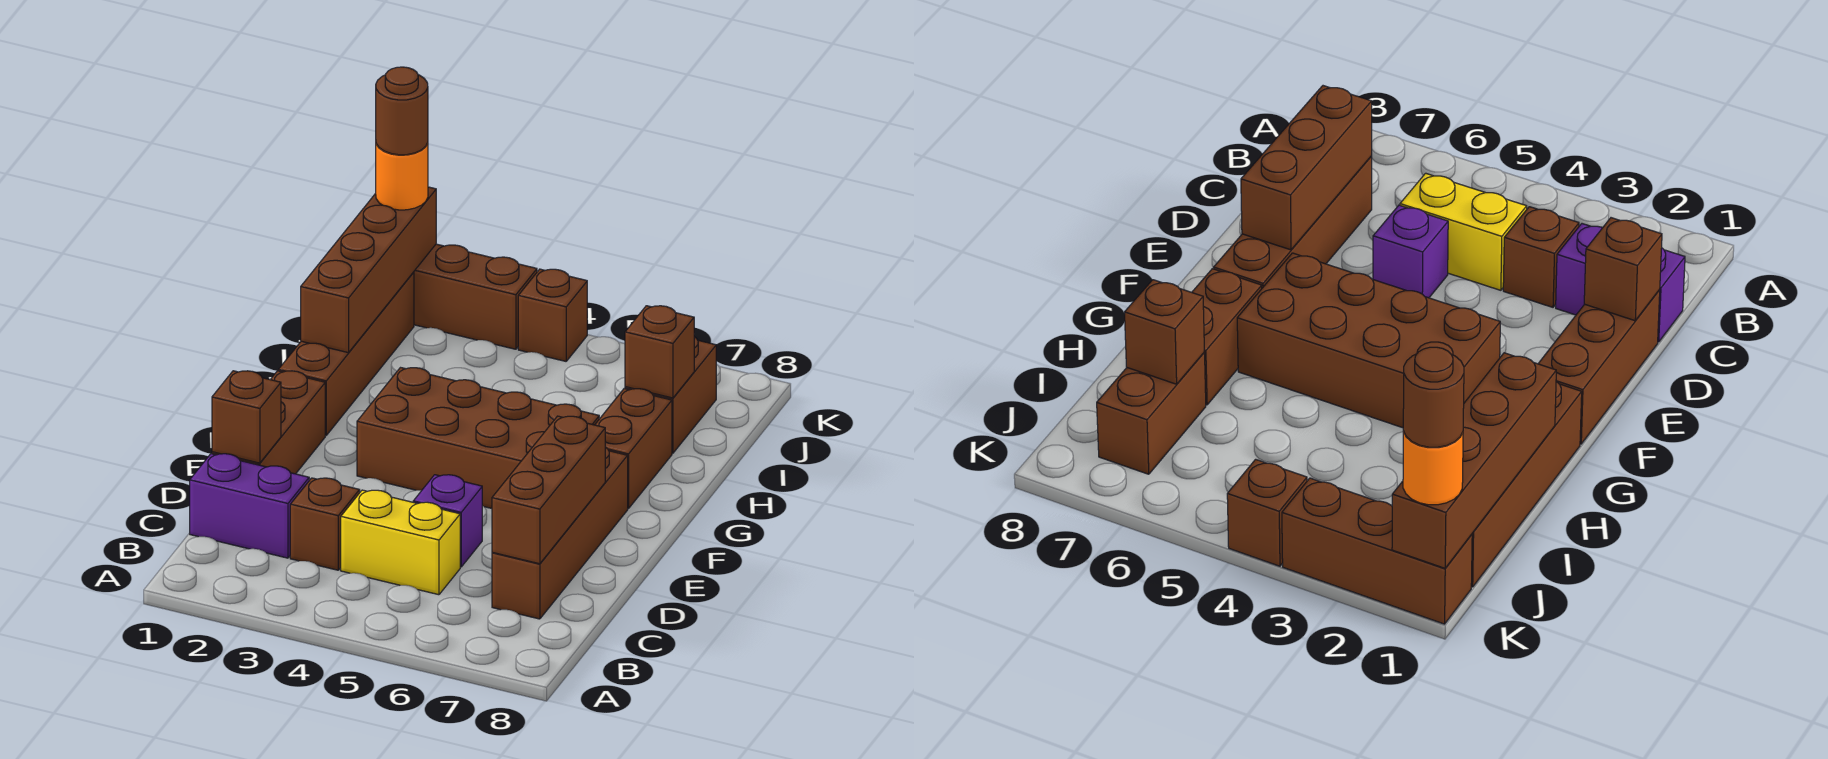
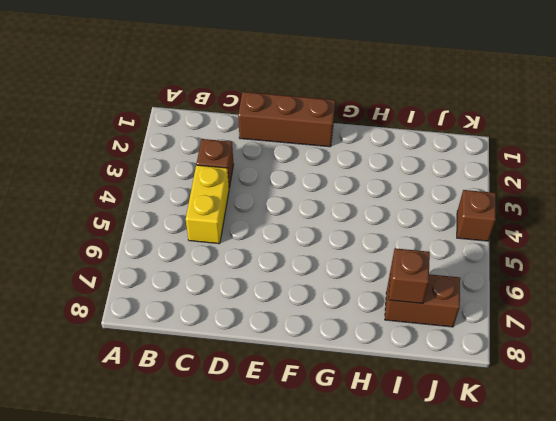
none -> purple brick C1:C2 level 1
none -> brown brick C7:F7 level 1
none -> purple brick D5 level 1

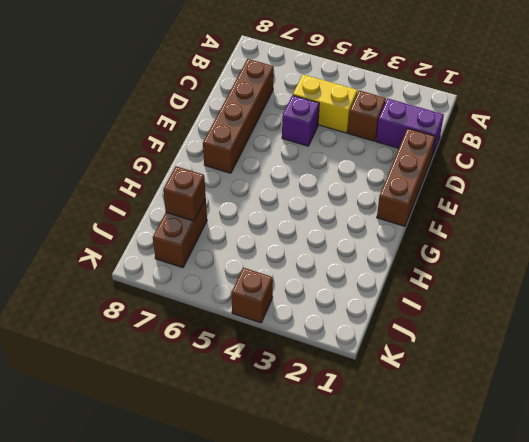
none -> brown brick F3:G6 level 1
none -> brown brick G1:J1 level 1
none -> brown brick G7:H7 level 1

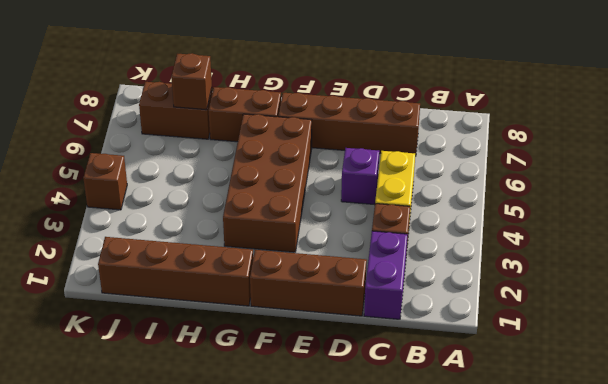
none -> brown brick K1:K3 level 1
none -> brown brick C7:E7 level 2
none -> brown brick D1 level 2

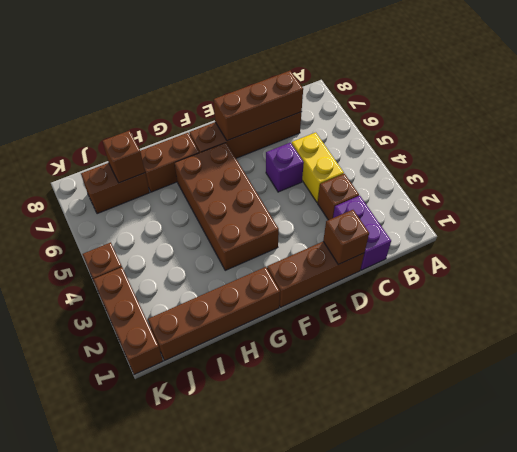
none -> brown brick H1:K1 level 2
none -> orange round brick K1 level 3
none -> brown round brick K1 level 4

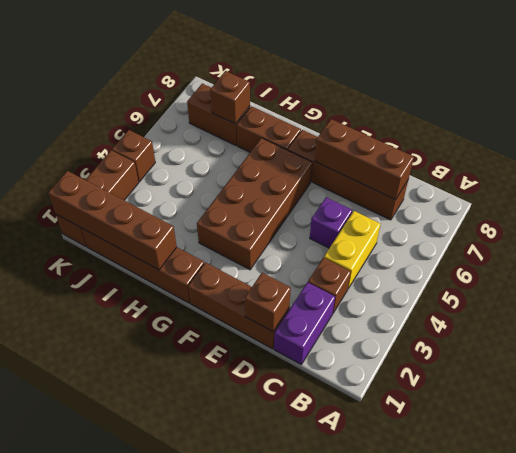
none -> orange round brick K1 level 3
none -> brown round brick K1 level 4

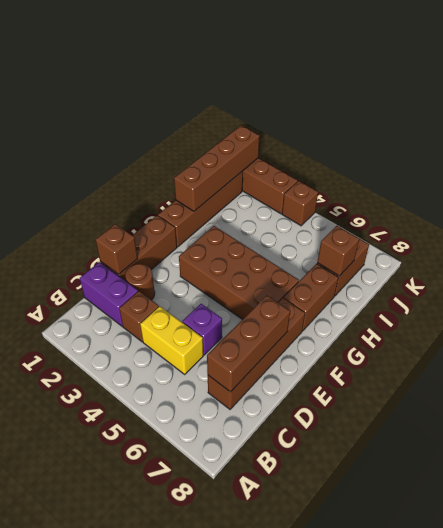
brown round brick D2 level 1 -> brown round brick K1 level 4
none -> orange round brick K1 level 3

